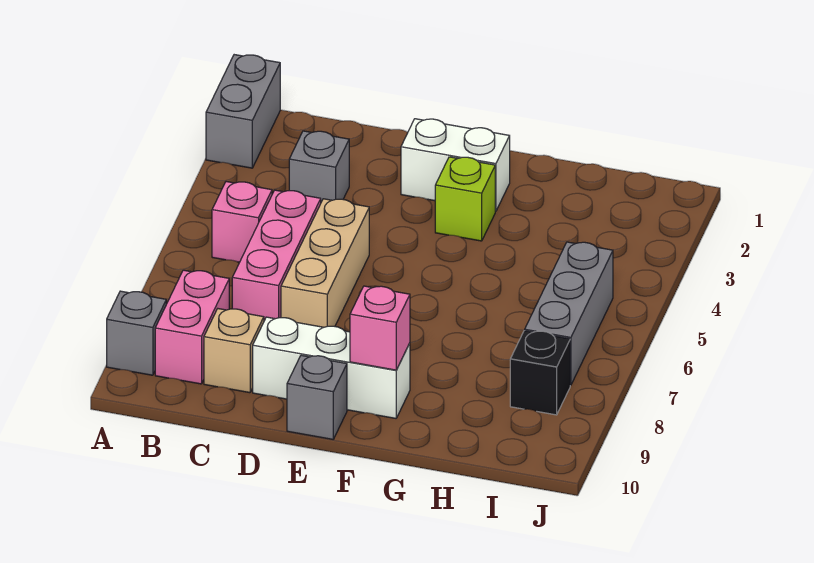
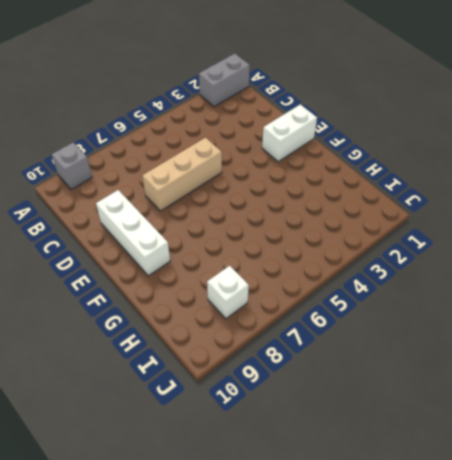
white brick E1:E2 level 1 -> white brick E2:F2 level 1
white brick I8 level 1 -> black brick I8 level 1
none -> pink brick B5 level 1
none -> pink brick B8:B9 level 1
none -> grey brick C3 level 1

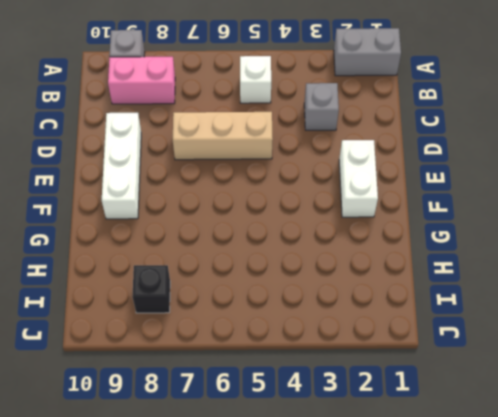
white brick B5 level 1 -> pink brick B5 level 1
none -> pink brick C5:C7 level 1
none -> tan brick C9 level 1
none -> grey brick E10 level 1

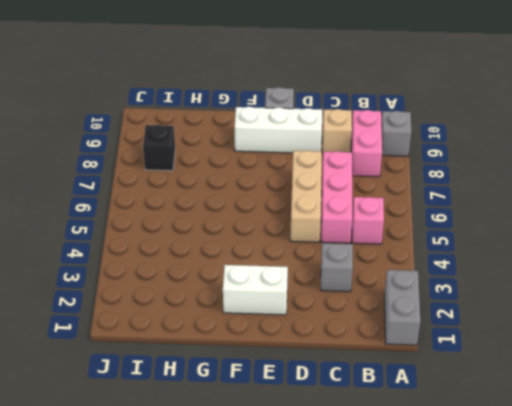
none -> lime brick F3 level 1
none -> grey brick I5:I7 level 1
none -> pink brick F9 level 2

